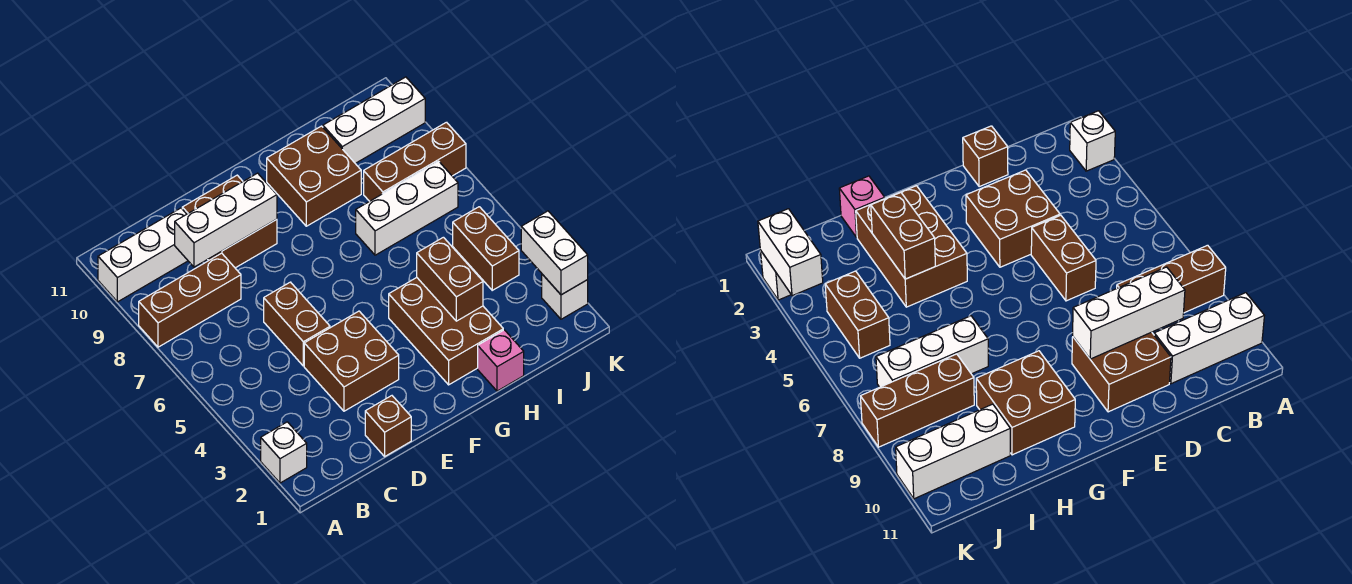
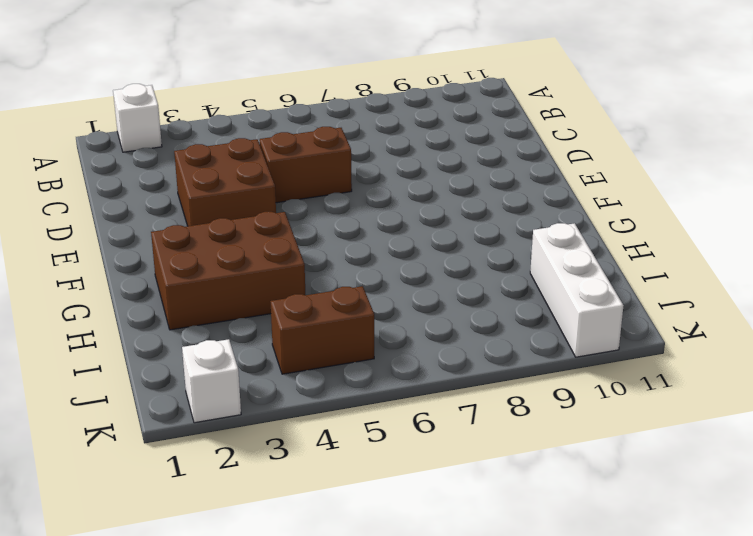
none -> brown brick A8:C8 level 1
none -> white brick A10:C10 level 1
none -> brown brick D1 level 1

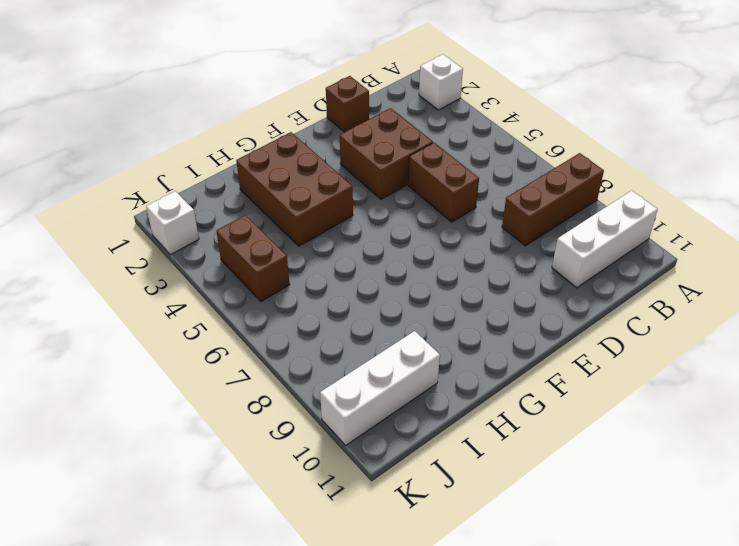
none -> brown brick D9:E10 level 1
none -> brown brick G9:H10 level 1
none -> pink brick H1 level 1

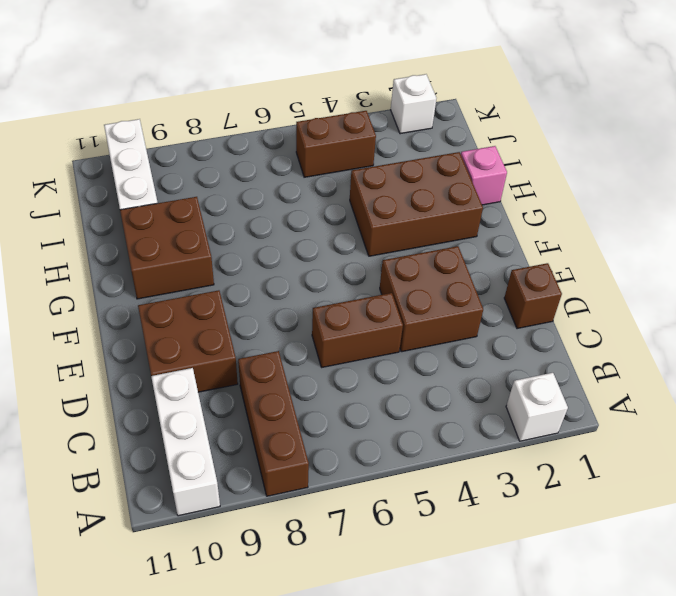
none -> white brick H7:J7 level 1
none -> brown brick I8:K8 level 1
none -> white brick C9:E9 level 2

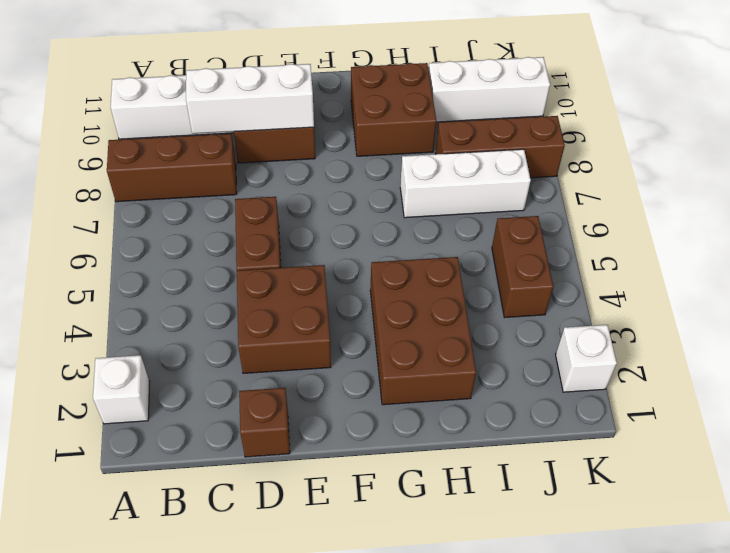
none -> pink brick H1 level 1
none -> brown brick H3:H4 level 2
none -> white brick K2:K3 level 2

